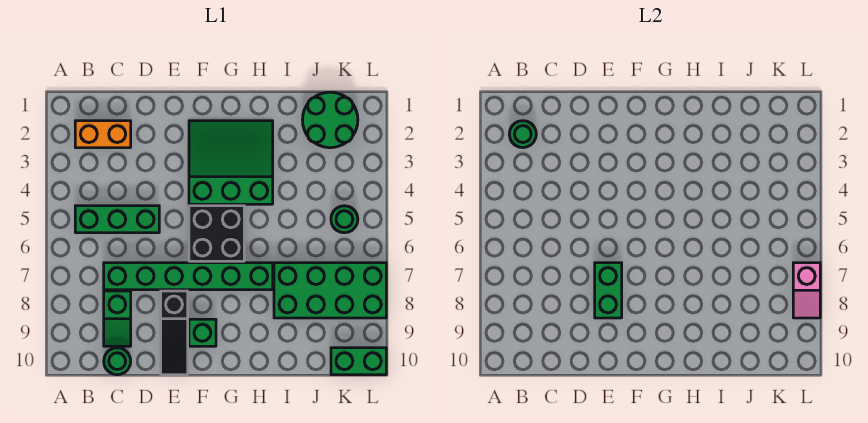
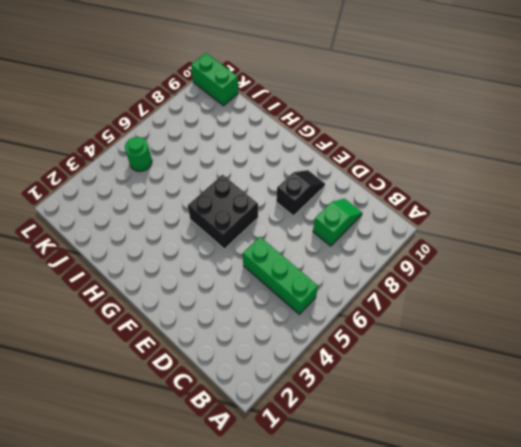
black slope E8:E9 level 1 top 8 -> black slope E8:E10 level 1 top 8
none -> orange brick B2:C2 level 1
none -> green brick C7:H7 level 1
none -> green round brick C10 level 1

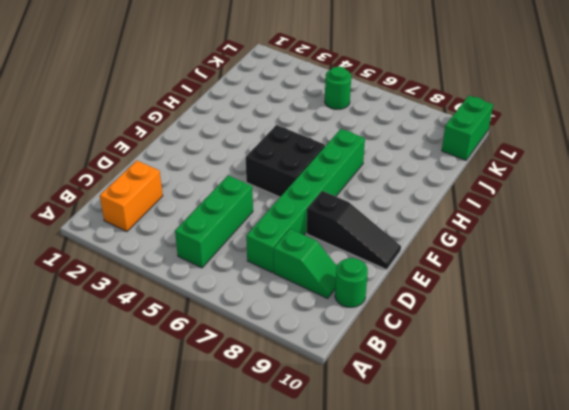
none -> green slope F2:H4 level 1 top 4
none -> green brick F9 level 1
none -> green brick I7:L8 level 1

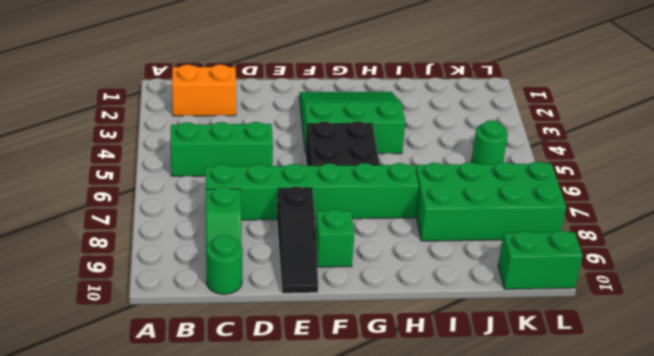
none -> green round brick J1:K2 level 1
none -> green round brick B2 level 2
none -> green brick E7:E8 level 2

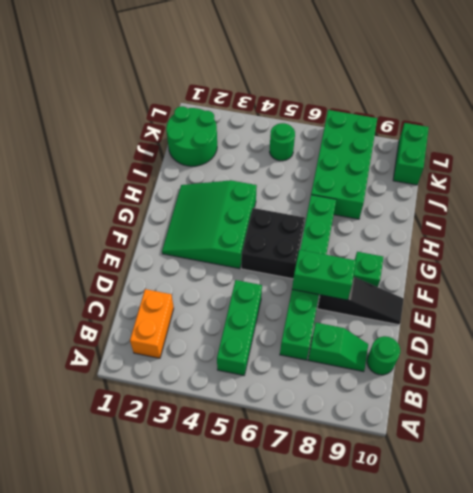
none -> green round brick B2 level 2
none -> pink slope L7:L8 level 2 top 7

